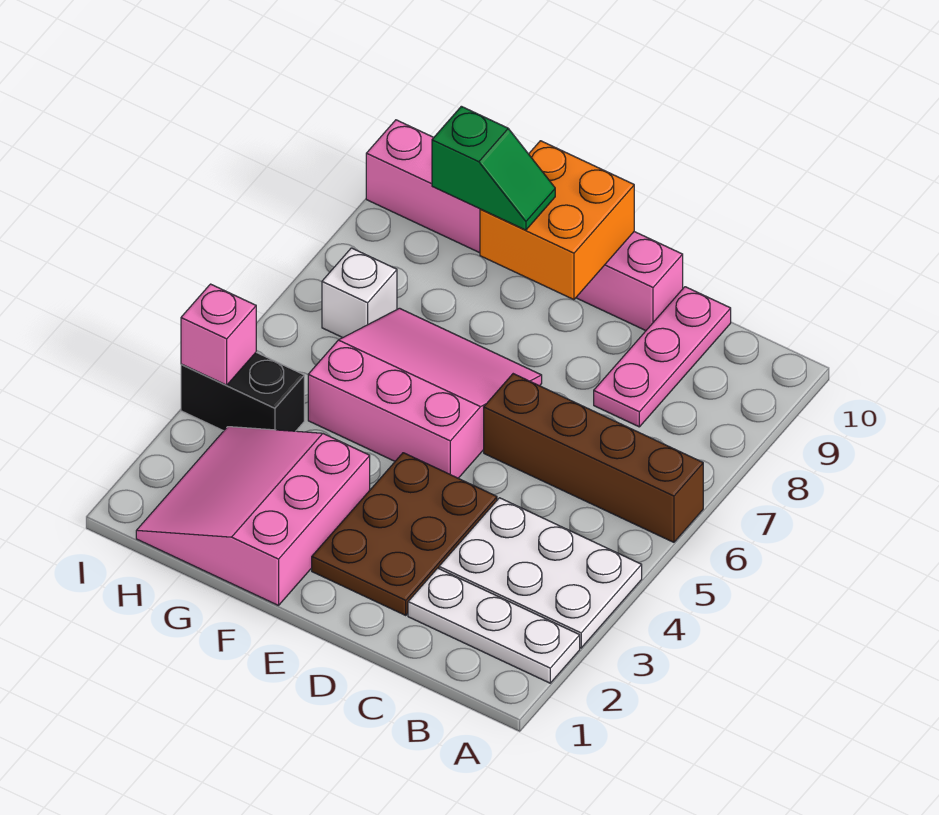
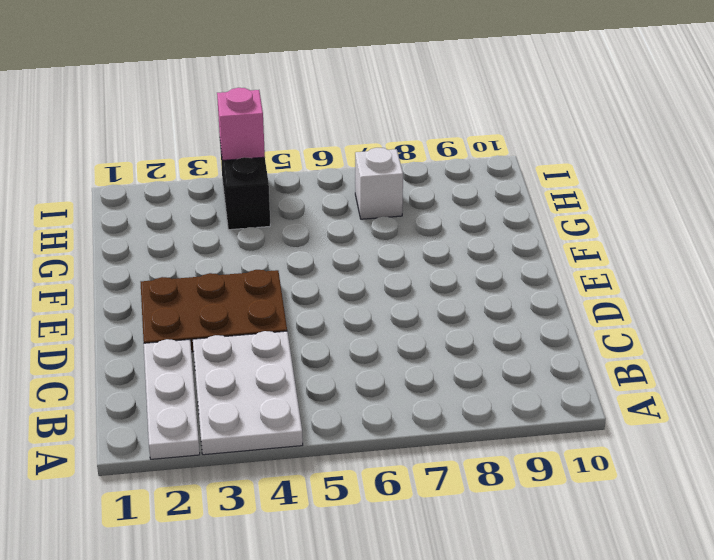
none -> brown brick A6:D6 level 1
none -> pink plate C8:C10 level 1
none -> pink brick D10:I10 level 1

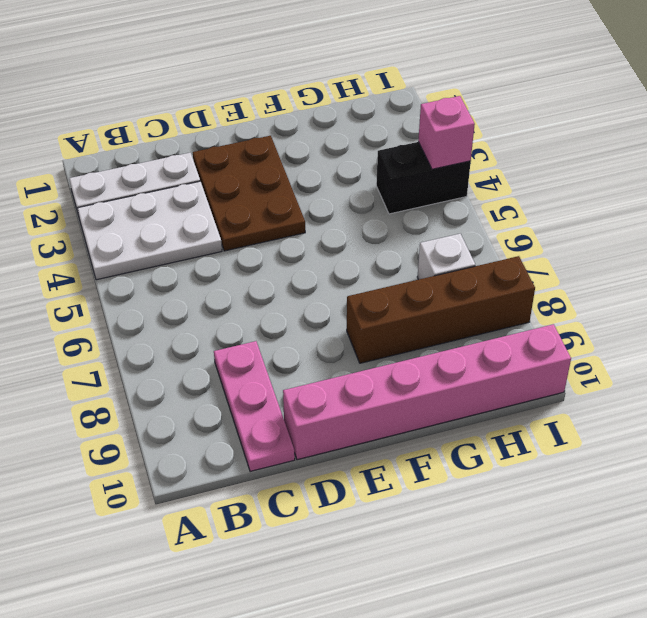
brown brick F8:I8 level 1 -> brown brick A6:D6 level 1
none -> pink slope E5:G7 level 1 top 5
none -> pink slope F1:H3 level 1 top F
none -> orange brick E9:F10 level 2

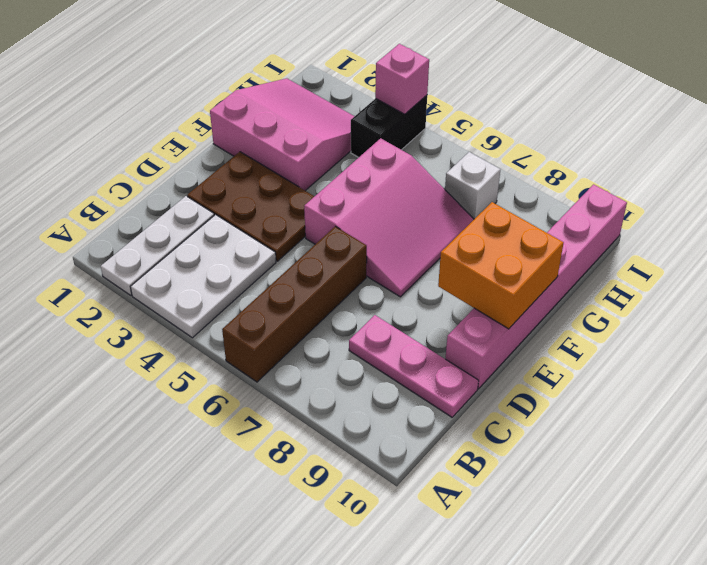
none -> green slope F9:G9 level 3 top G

